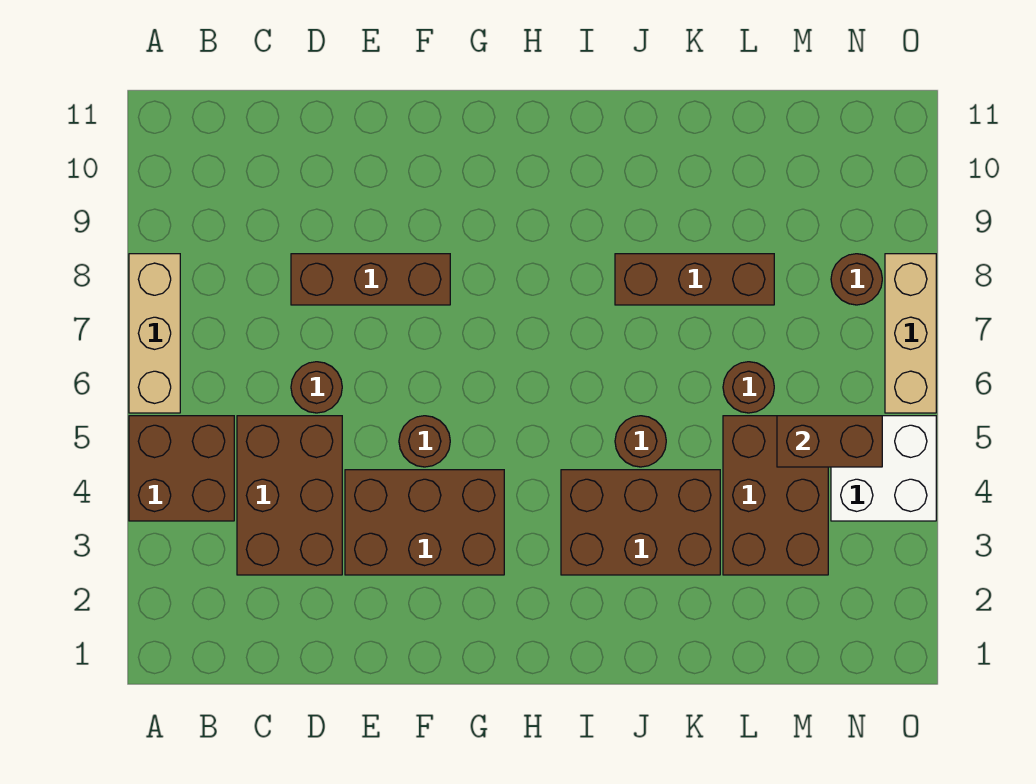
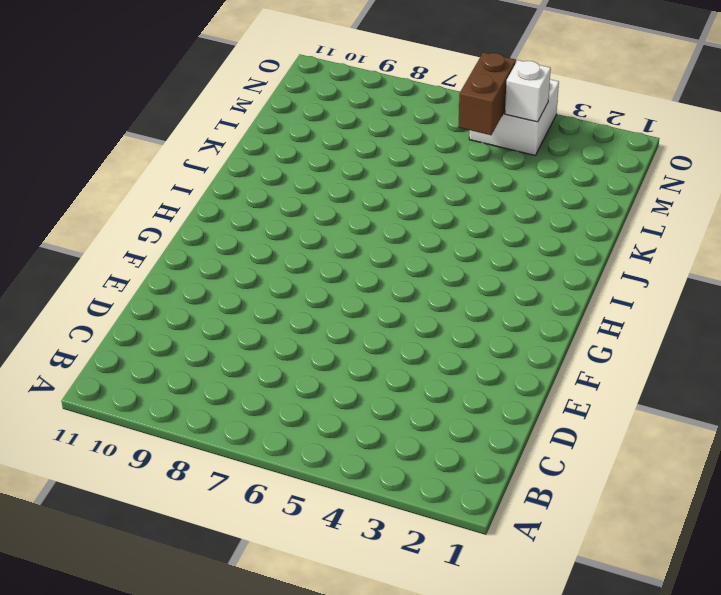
white brick N4 level 2 -> none
none -> brown brick A4:B5 level 1
none -> tan brick A6:A8 level 1
none -> brown brick C3:D5 level 1

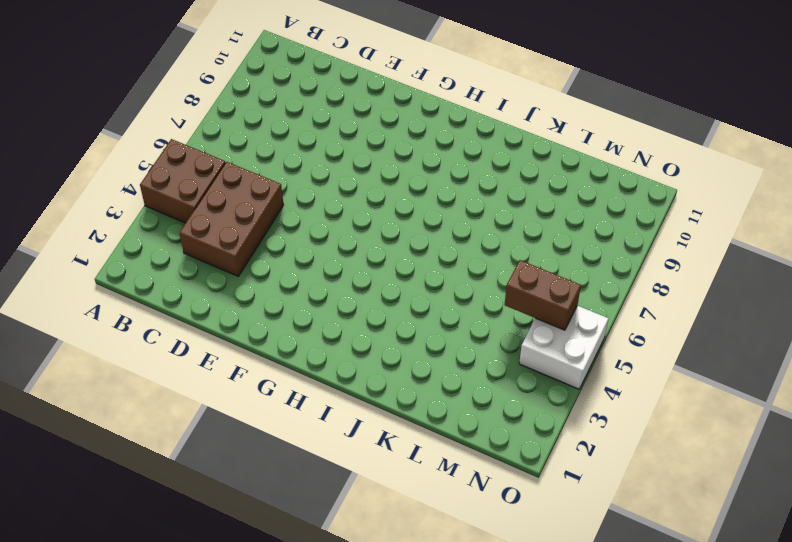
none -> tan brick A6:A8 level 1
none -> brown round brick D6 level 1
none -> brown brick D8:F8 level 1

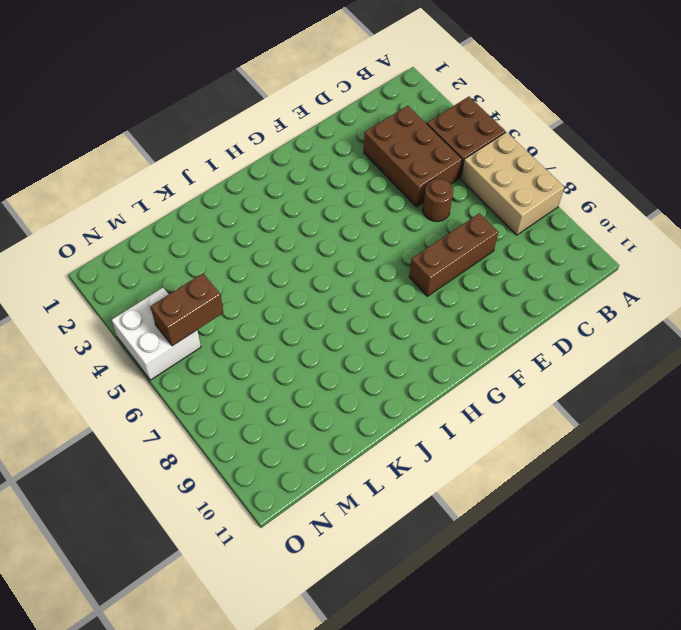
tan brick A6:B8 level 1 -> tan brick A6:A8 level 1
none -> brown brick E3:G4 level 1
none -> brown round brick F5 level 1
none -> brown brick I3:K4 level 1

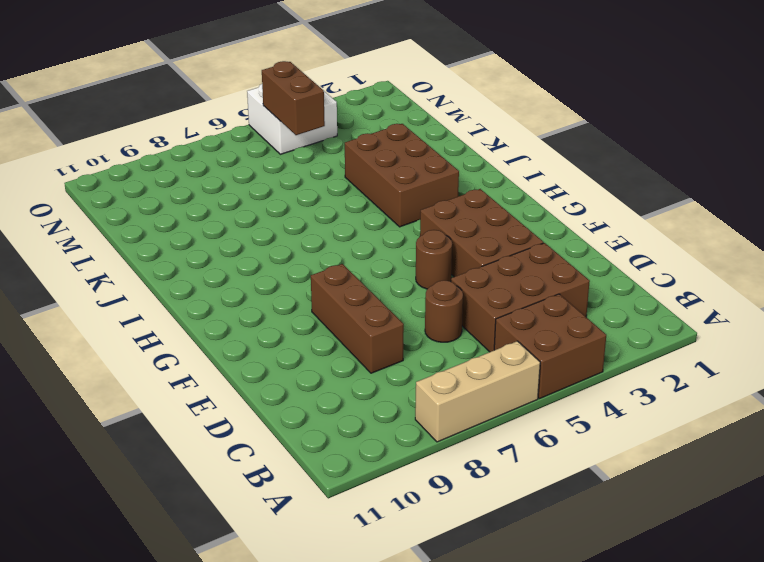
none -> brown round brick J5 level 1
none -> brown brick J8:L8 level 1
none -> brown brick L3:M5 level 1

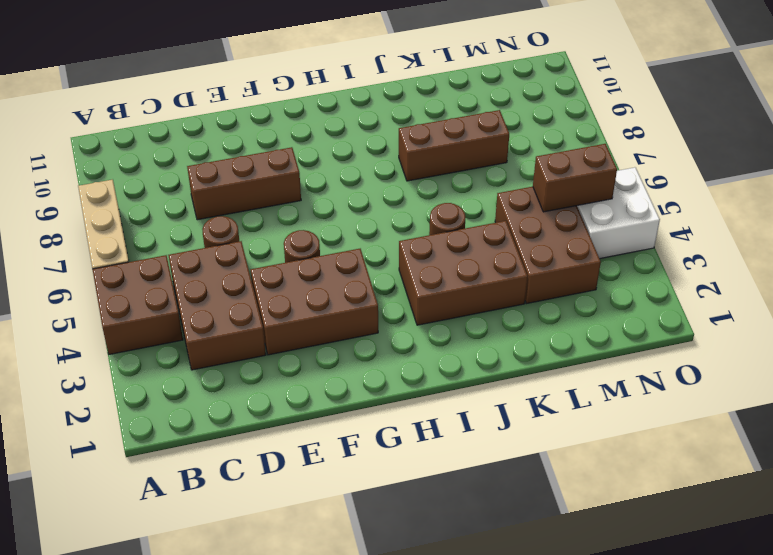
none -> brown round brick L6 level 1
none -> brown round brick N8 level 1
none -> tan brick O6:O8 level 1

